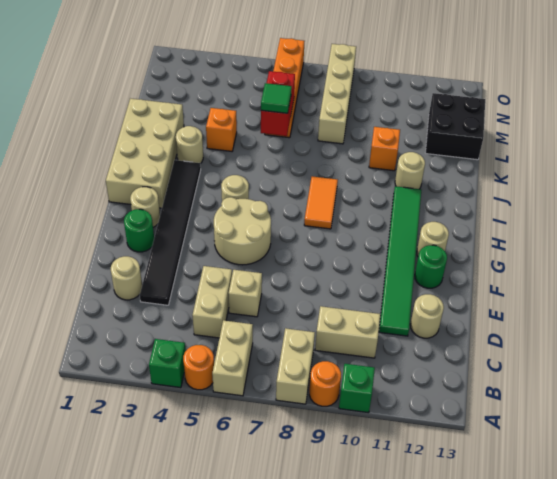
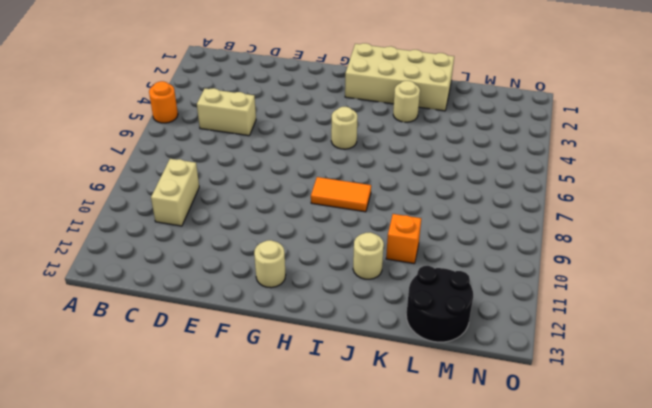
black round brick L12:M13 level 1 -> black brick L12:M13 level 1
none -> green brick A4 level 1
none -> tan brick A6:B6 level 1
none -> tan brick A8:B8 level 1
none -> orange round brick A9 level 1

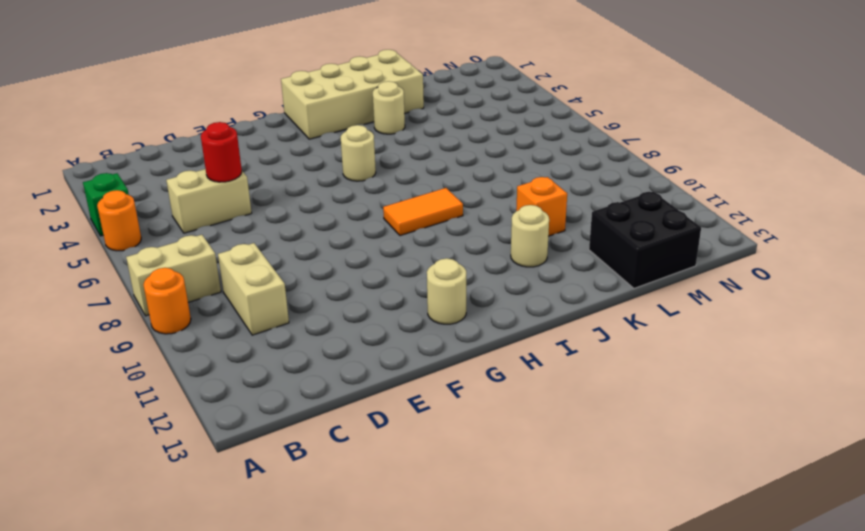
red round brick D5 level 2 -> none
none -> tan brick A6:B6 level 1
none -> green brick A10 level 1
none -> tan round brick D2 level 1
none -> black tile D3:I3 level 1

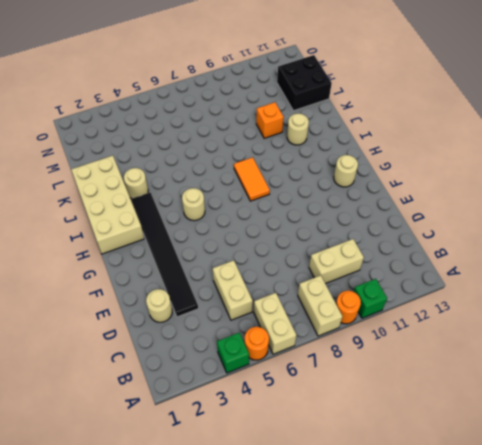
none -> tan brick D6 level 1
none -> green tile D11:I11 level 1
none -> tan round brick D12 level 1
none -> green round brick F2 level 1

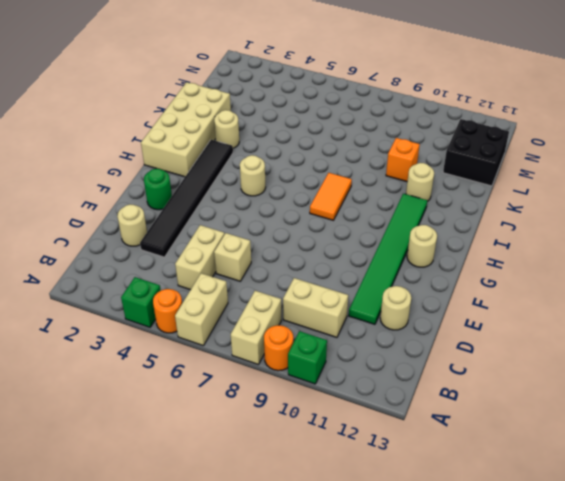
none -> tan round brick F5:G6 level 1
none -> green round brick F12 level 1
none -> tan round brick G2 level 1
none -> orange brick K4 level 1

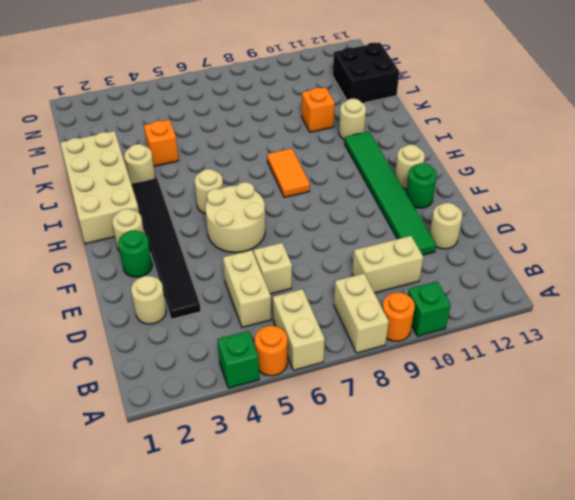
none -> orange brick L6:O6 level 1
none -> tan brick L8:O8 level 1
none -> red brick K6:L6 level 2
none -> green tile K6 level 3

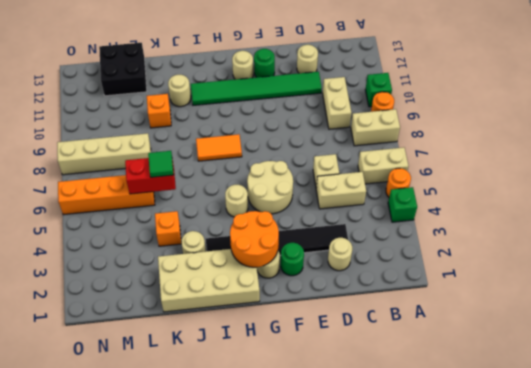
orange round brick G2:H3 level 2 -> none

